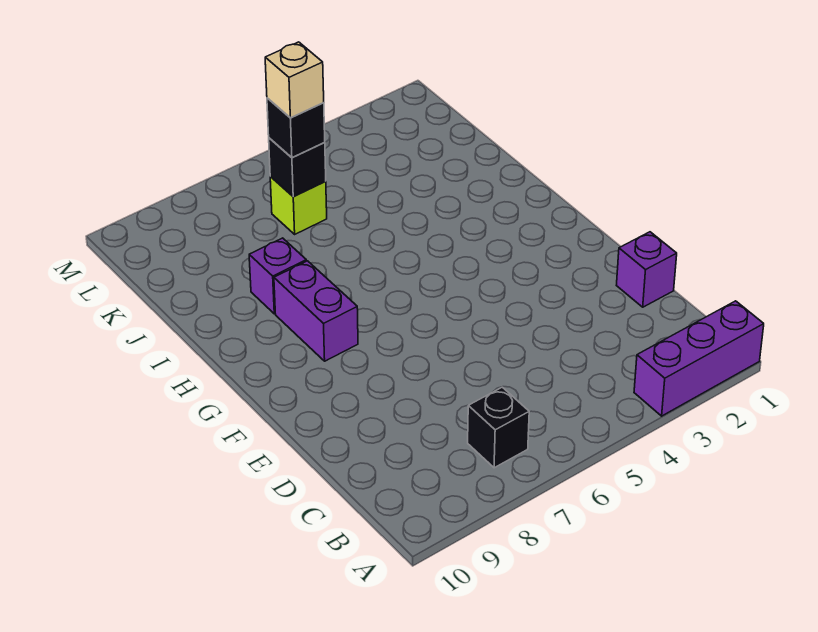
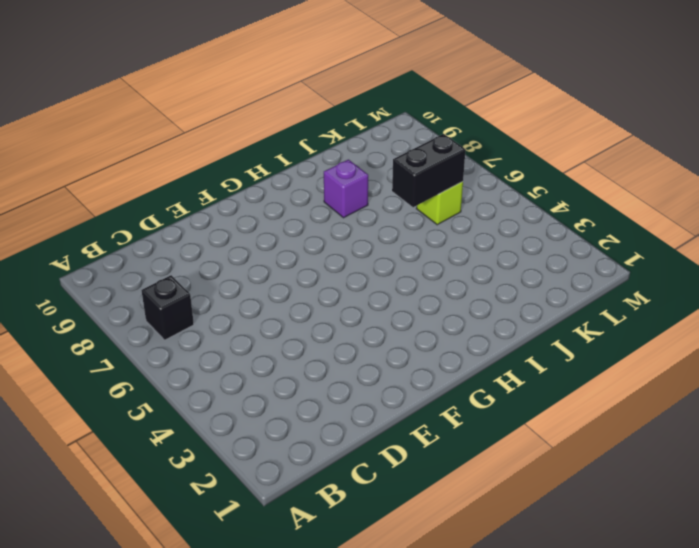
black brick J6:K6 level 2 -> black brick K6 level 2
none -> purple brick A1:A3 level 1
none -> purple brick D1 level 1

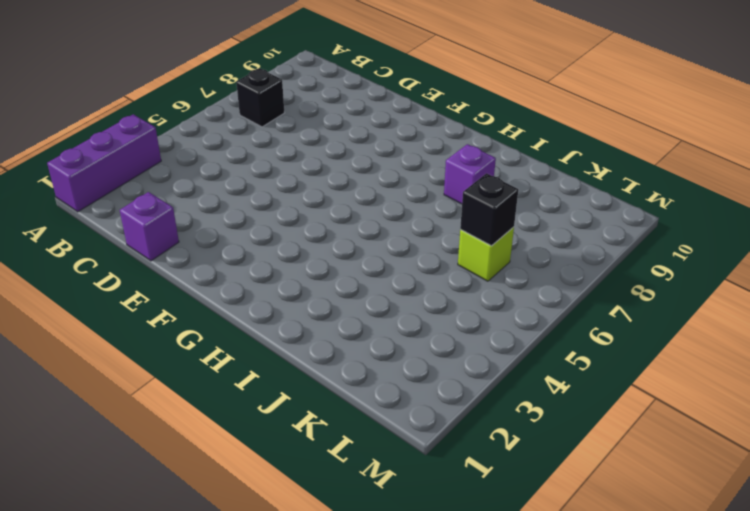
none -> purple brick G8:H8 level 1
none -> black brick K6 level 3

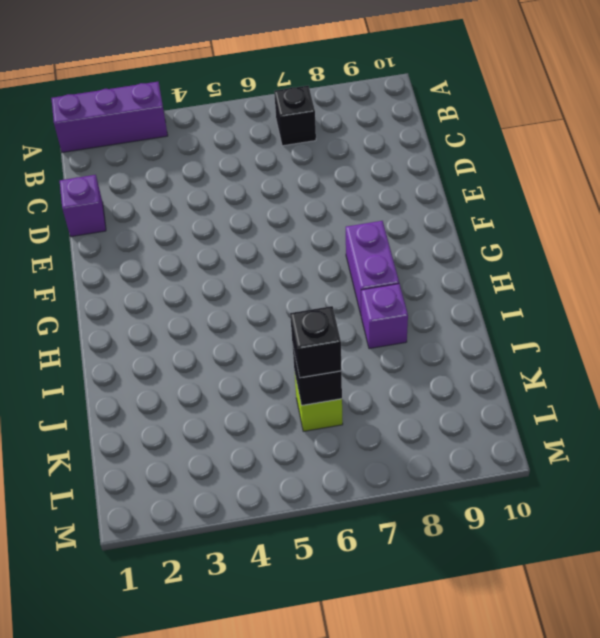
none -> tan brick K6 level 4

